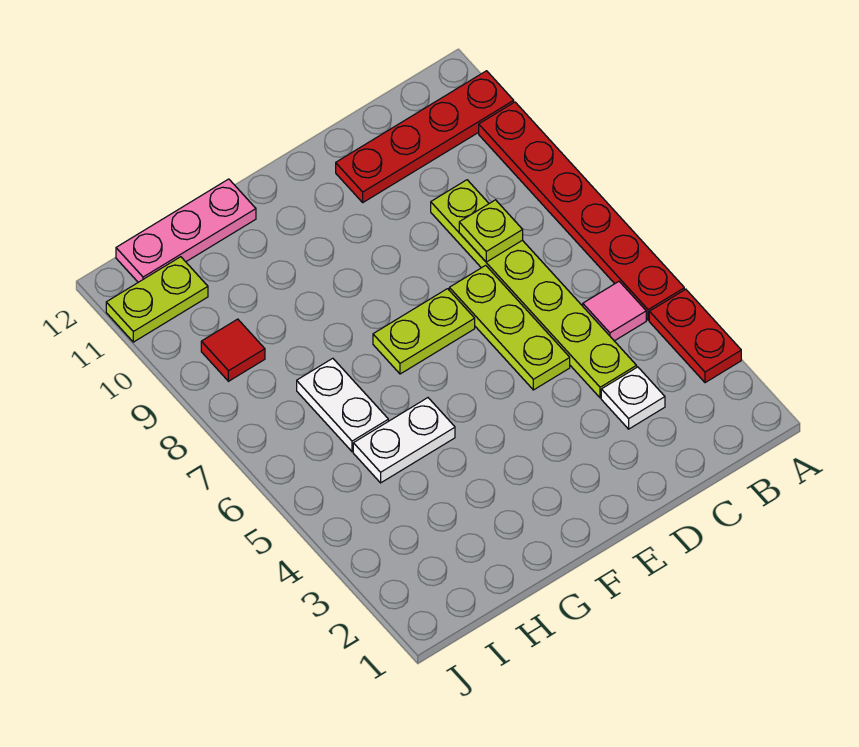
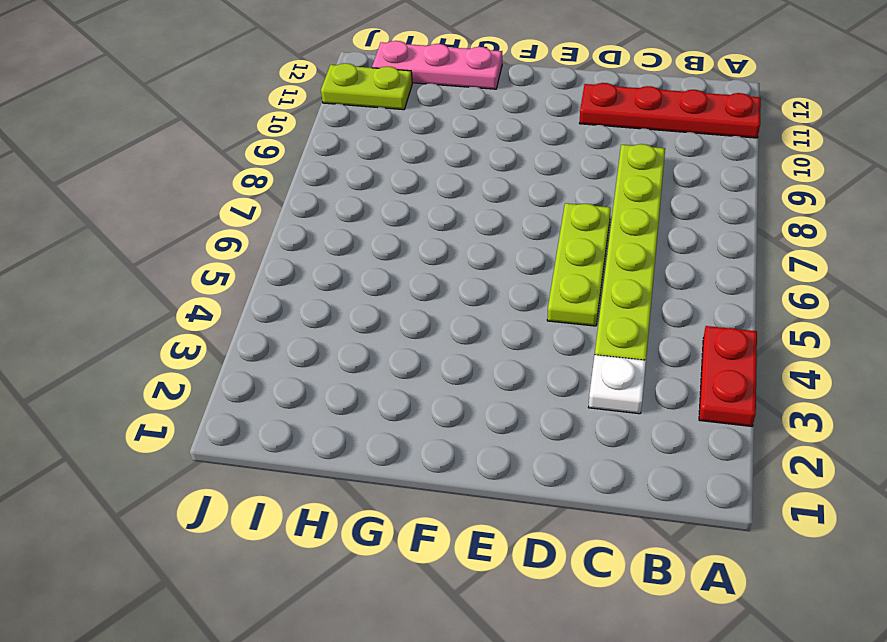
none -> red plate A5:A10 level 1
none -> pink tile B5 level 1
none -> lime plate E7:F7 level 1

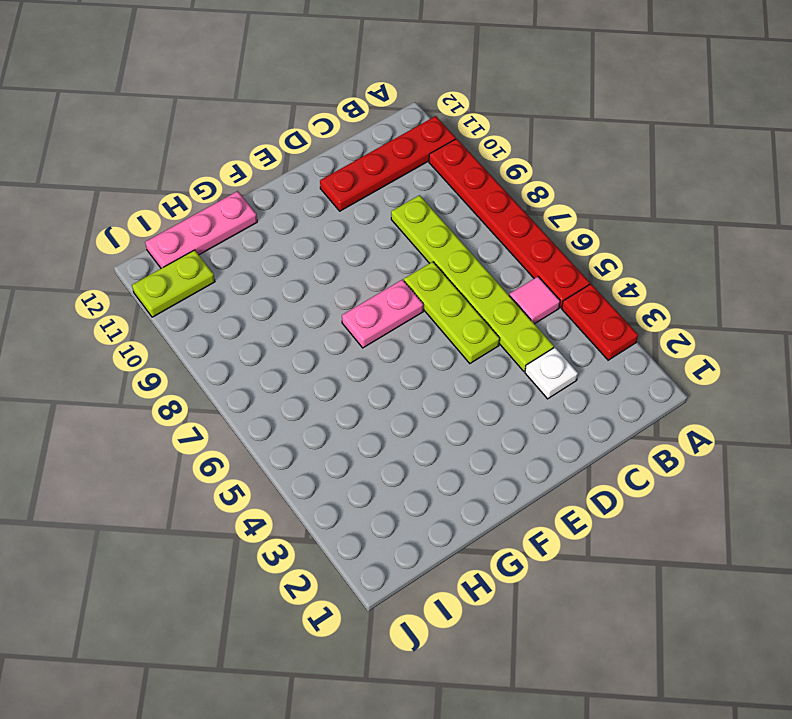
pink plate E7:F7 level 1 -> lime plate E7:F7 level 1
none -> white plate G5:H5 level 1
none -> white plate H6:H7 level 1
none -> red tile I9 level 1

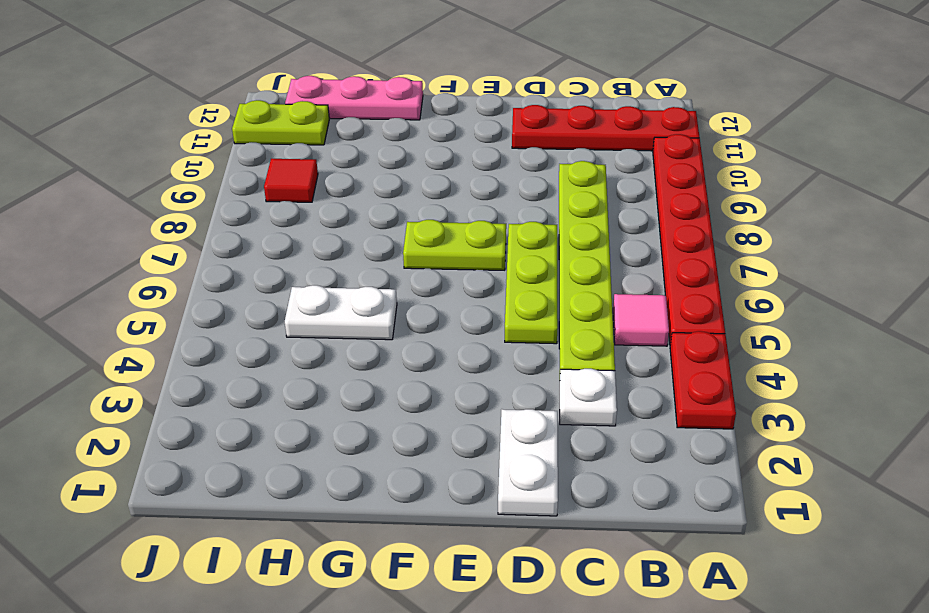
white plate D1:D2 level 1 -> white plate H6:H7 level 1
none -> lime plate C8 level 2

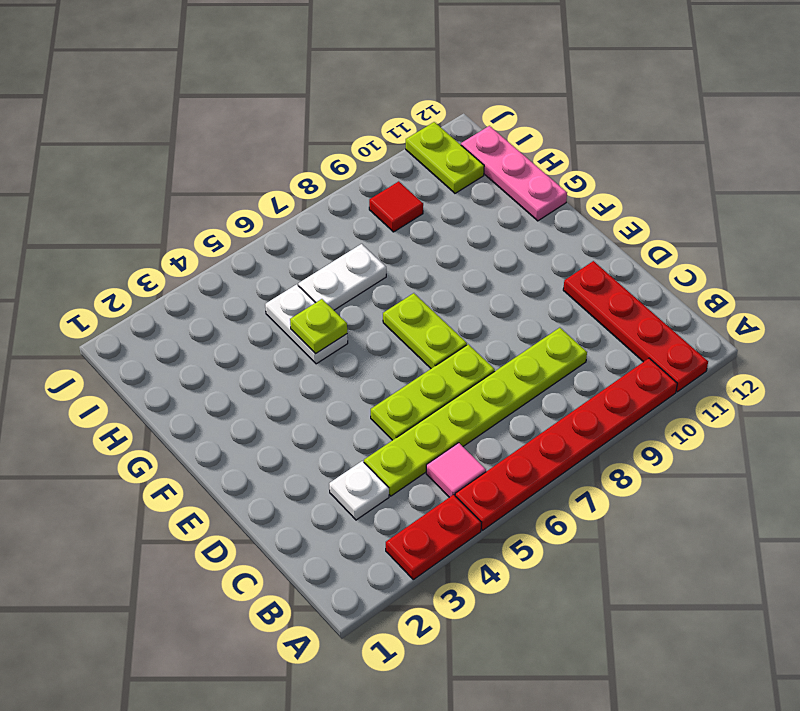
lime plate G5 level 2 -> lime plate C8 level 2

